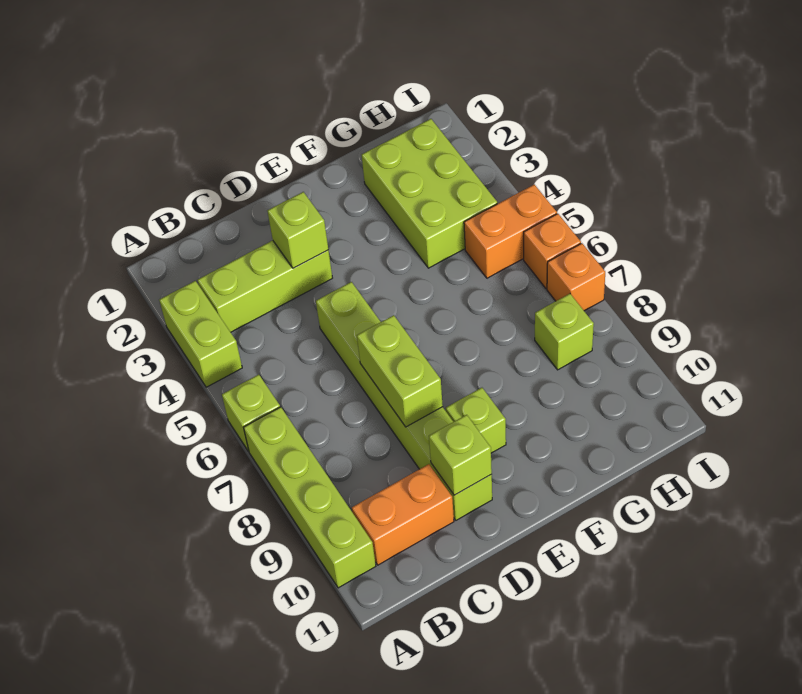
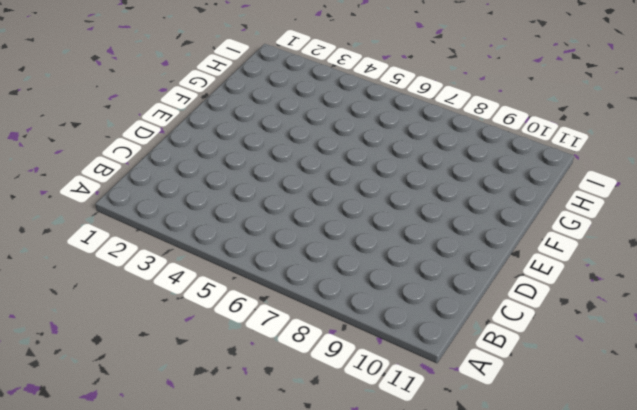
none -> lime brick A3:A4 level 1
none -> lime brick A6 level 1
none -> lime brick A7:A10 level 1

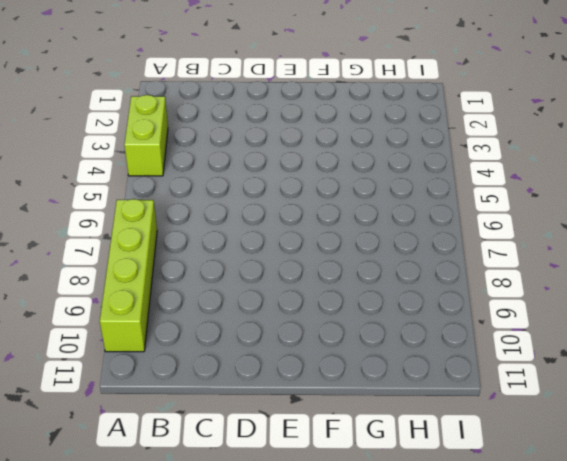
none -> lime brick A6 level 1
none -> lime brick B3:D3 level 1
none -> orange brick B10:C10 level 1

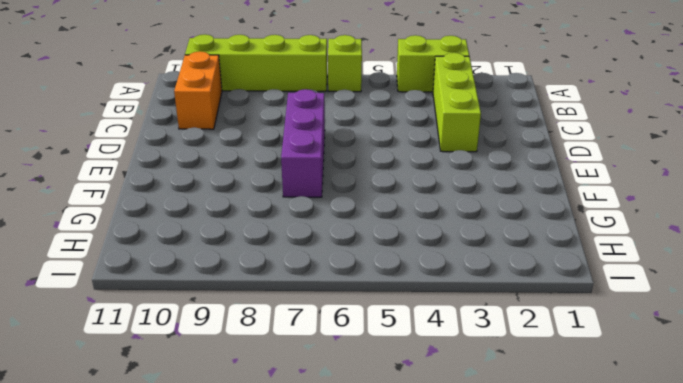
purple brick D7:F7 level 1 -> lime brick D5:D10 level 1
none -> lime brick E9 level 1
none -> lime brick G2:H4 level 1
none -> orange brick H5:I5 level 1

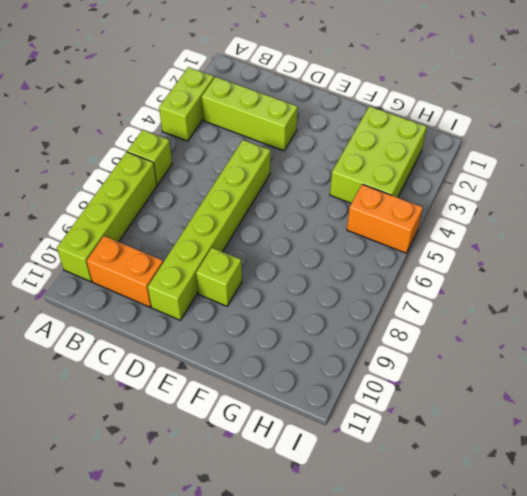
none -> lime brick H8 level 1
none -> orange brick I6 level 1
none -> orange brick I7 level 1

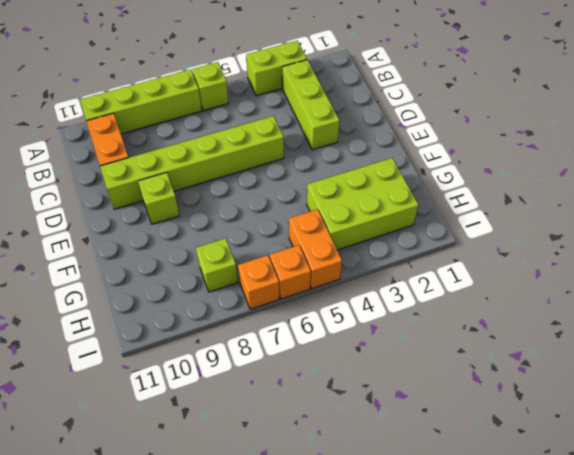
none -> lime brick D3 level 2
none -> lime brick D7:D8 level 2
none -> lime brick D10 level 2

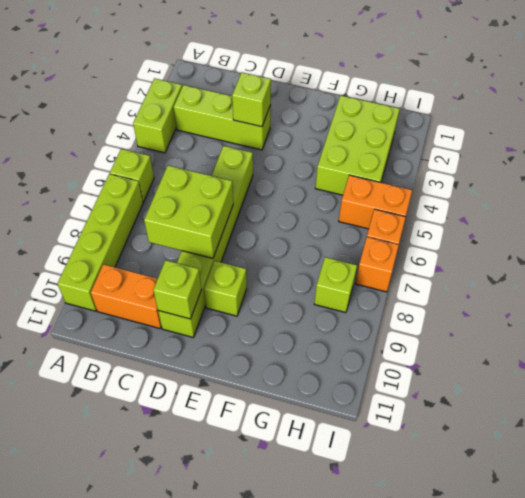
lime brick C7:D8 level 2 -> lime brick D7:D8 level 2

